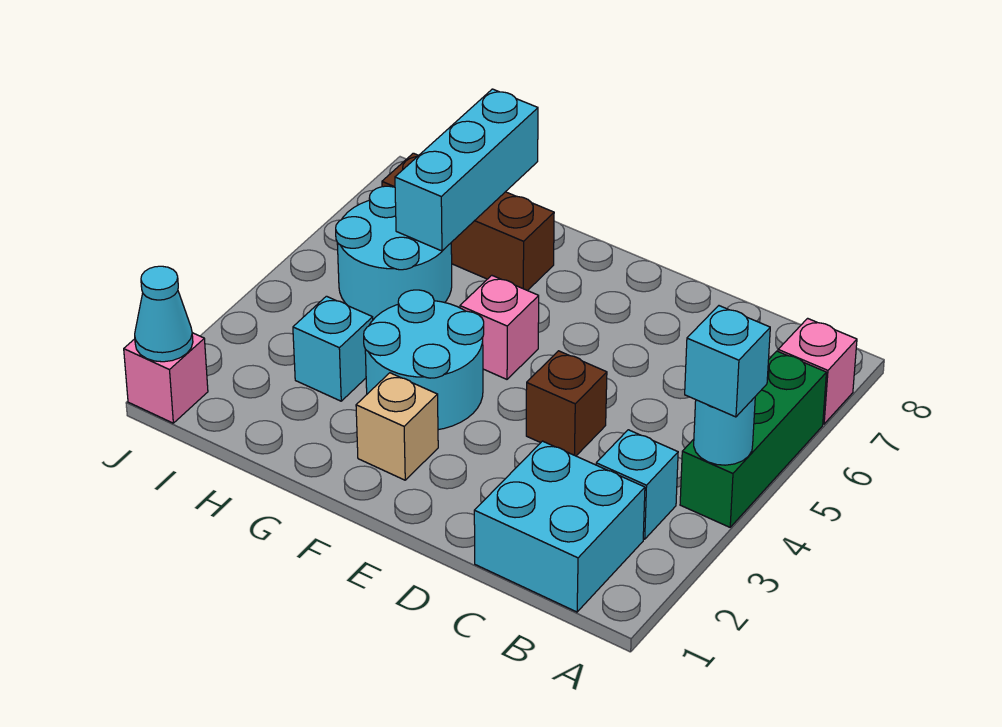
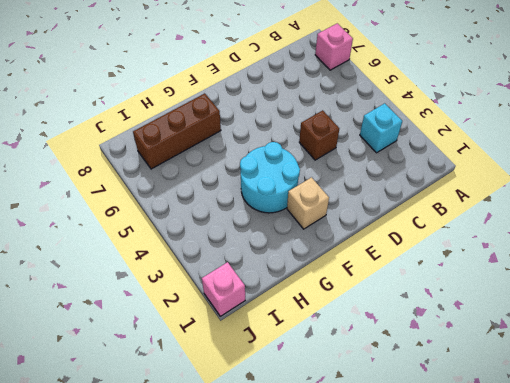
none -> green brick A4:A6 level 1
none -> cyan brick B1:C2 level 1
none -> pink brick F5 level 1

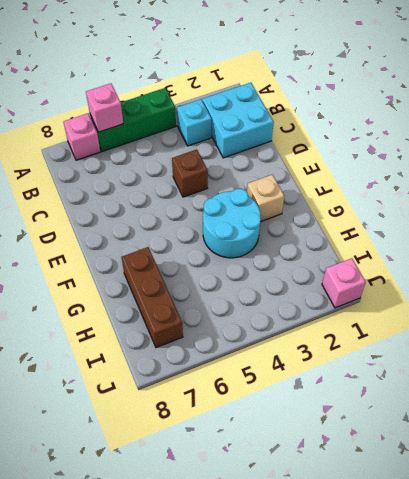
pink brick A6 level 2 -> pink brick F5 level 1
none -> cyan brick H3 level 1
none -> cyan round brick H5:I6 level 1
none -> cyan round brick A4 level 2

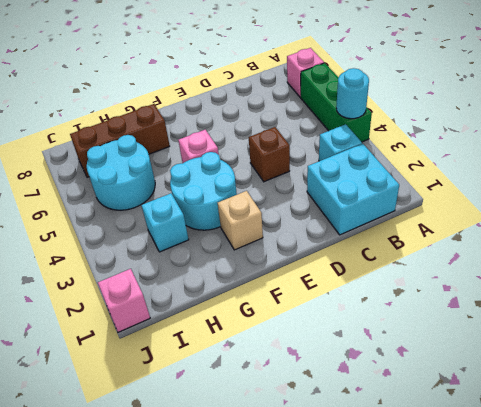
none -> cyan brick H6:H8 level 2
none -> cyan cone J1 level 2
none -> cyan brick A4 level 3

